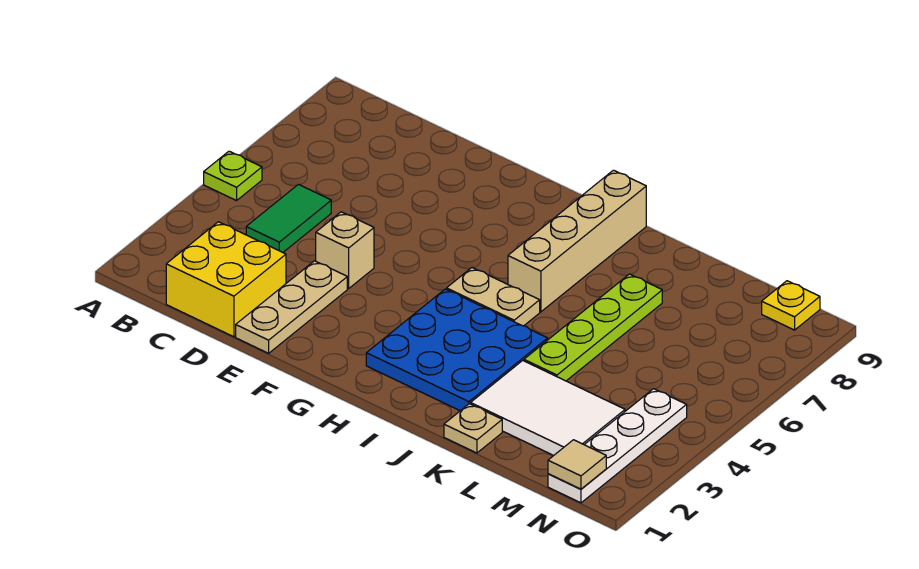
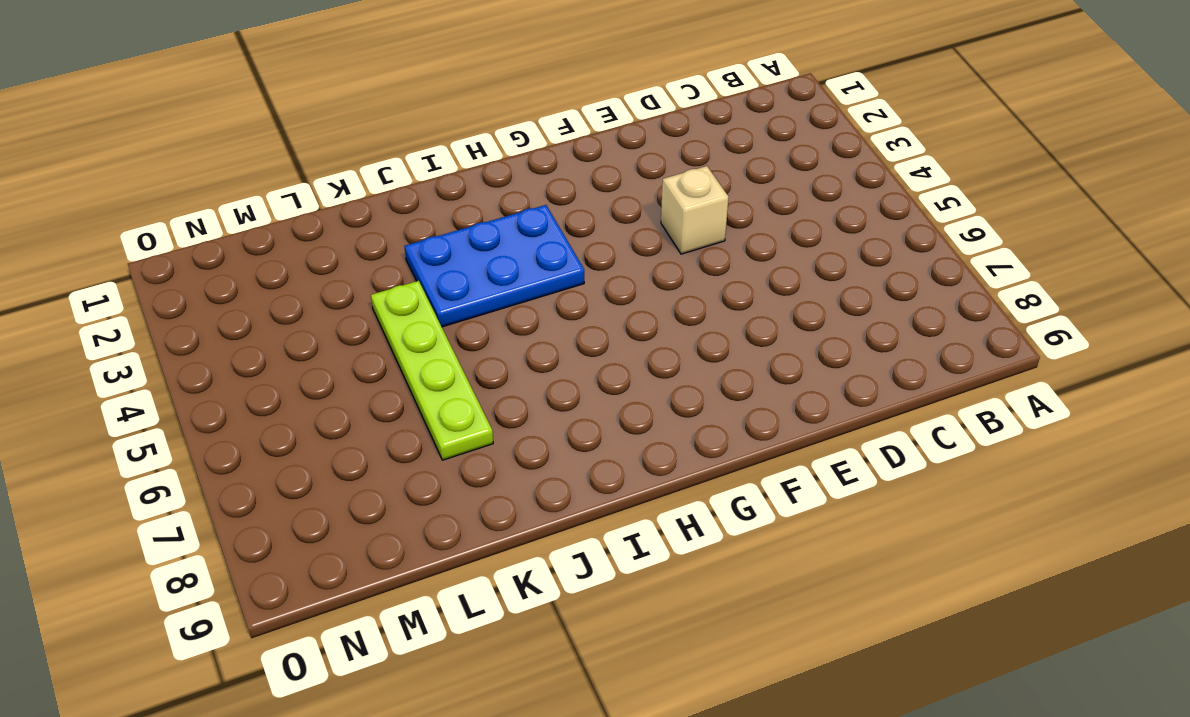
blue plate H3:J4 level 1 -> blue plate H2:J4 level 1
none -> lime plate A5 level 1
none -> yellow brick C1:D2 level 1
none -> green tile C4:C5 level 1

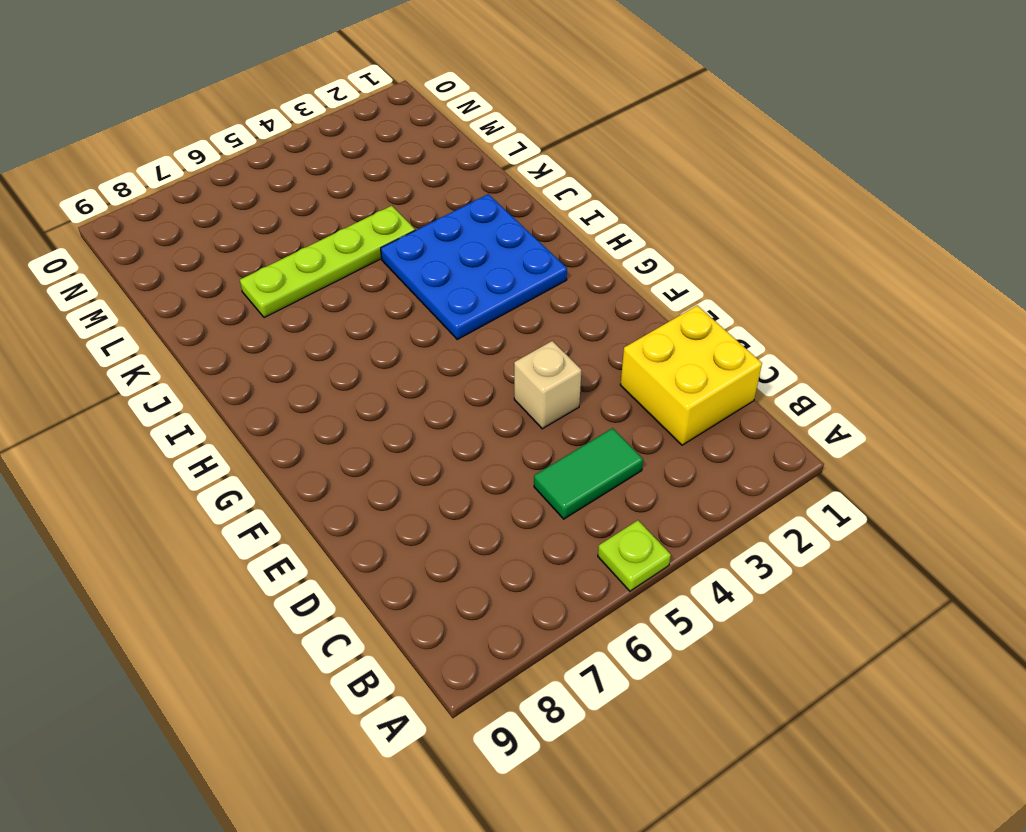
none -> tan plate E1:E3 level 1
none -> tan plate H5:I5 level 1
none -> tan brick I6:I9 level 1

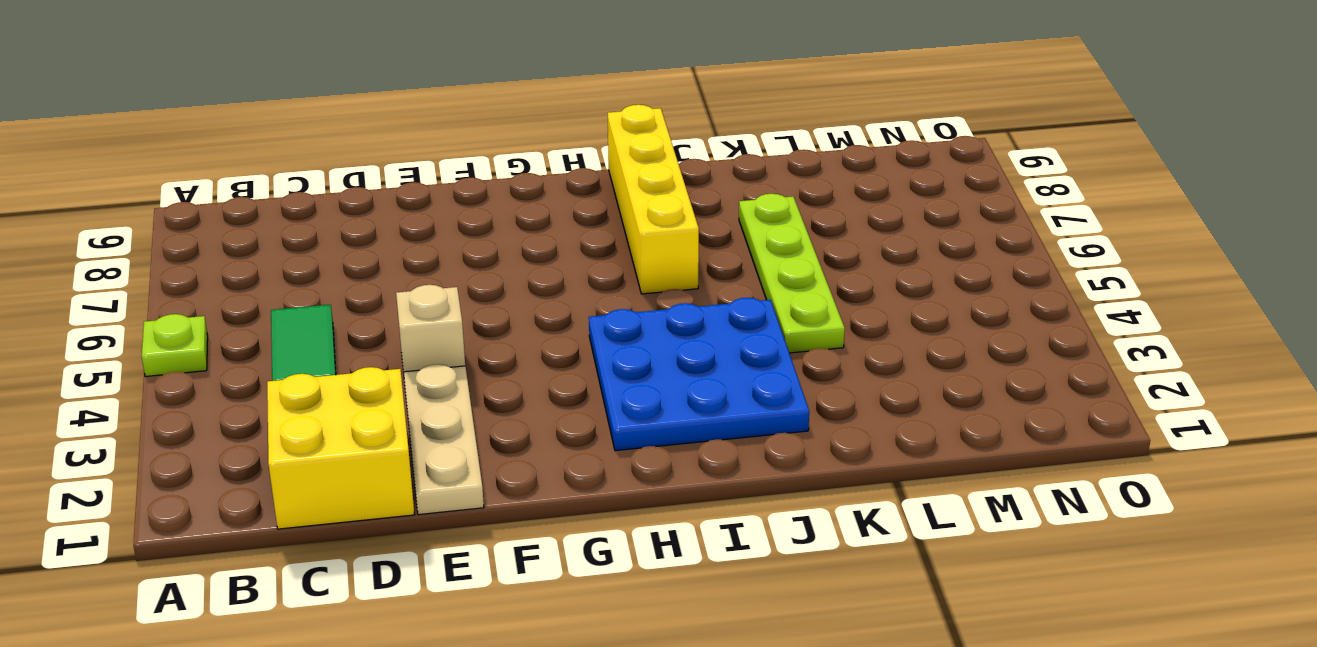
yellow brick I6:I9 level 1 -> tan brick I6:I9 level 1
none -> tan plate H5:I5 level 1
none -> tan plate K1 level 1
none -> white tile K2:M3 level 1

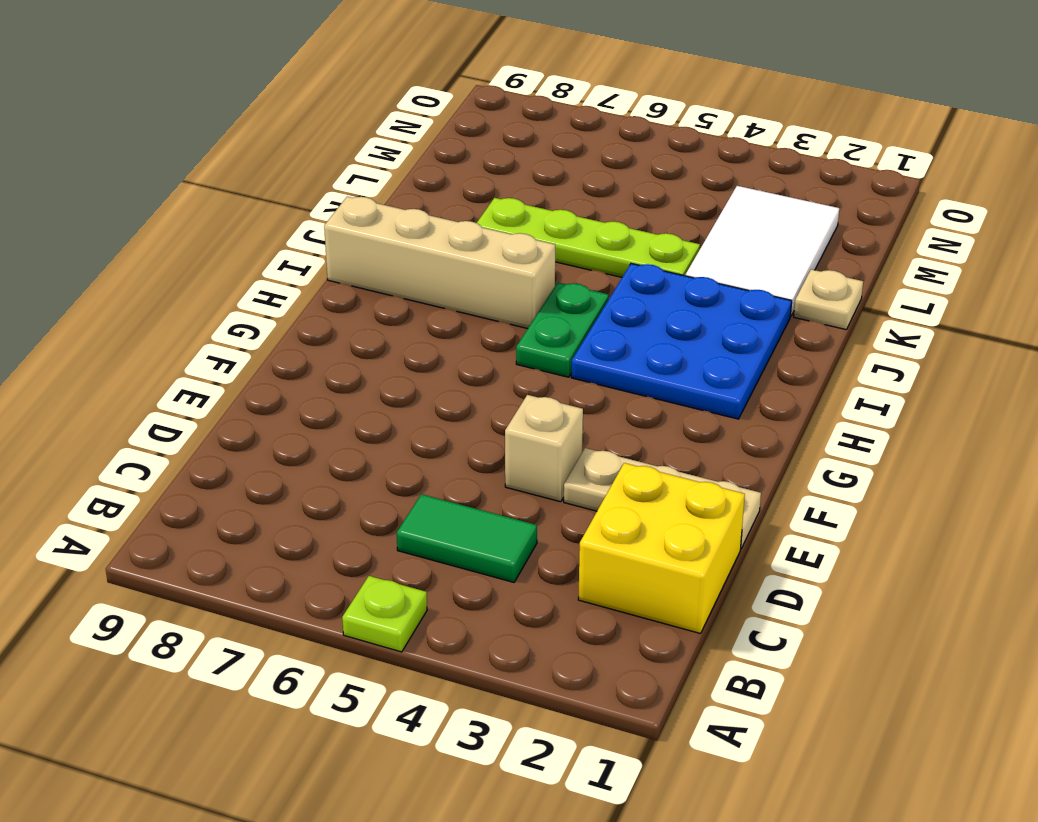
green plate H5:I5 level 1 -> tan plate H5:I5 level 1
none -> white plate N1:N4 level 1
none -> yellow plate N9 level 1
none -> tan tile N1 level 2

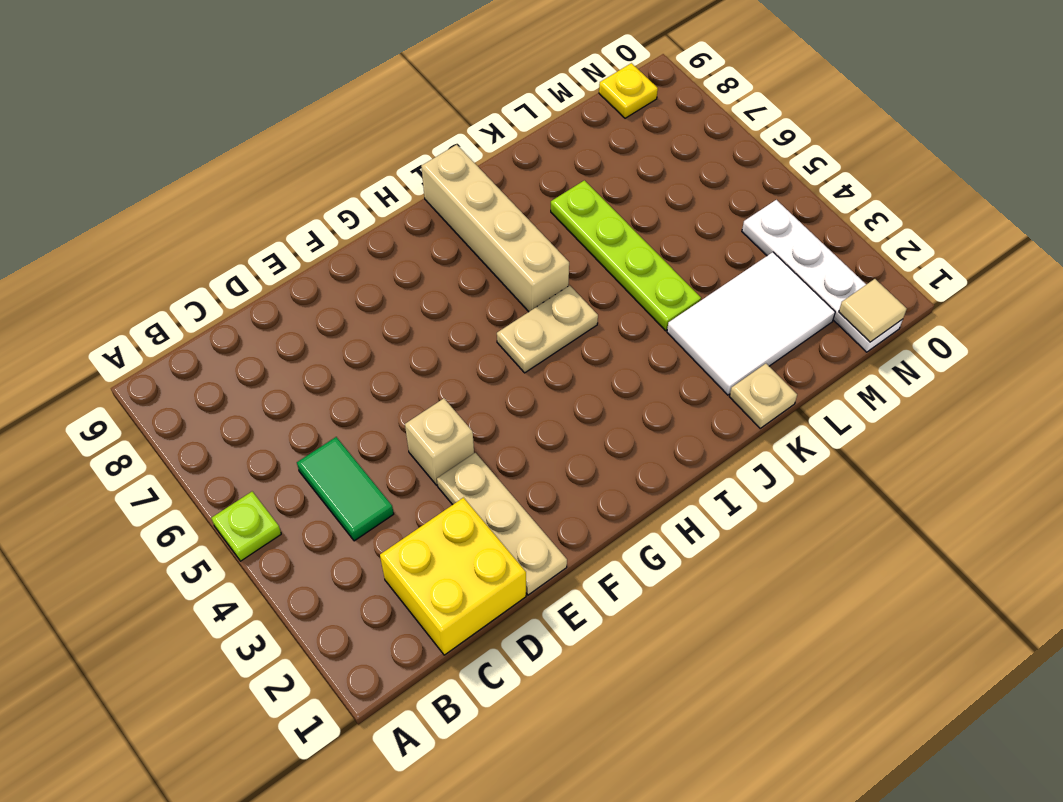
none -> blue plate H2:J4 level 1

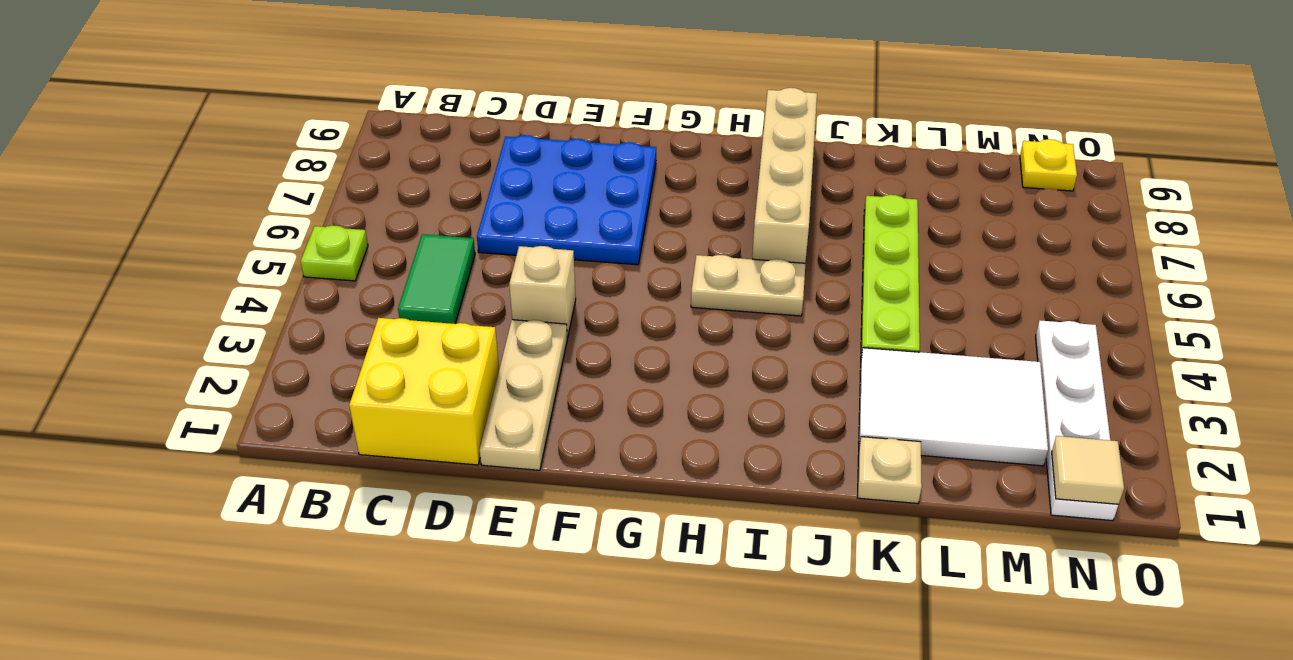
blue plate D6:F8 level 1 -> blue plate H2:J4 level 1

